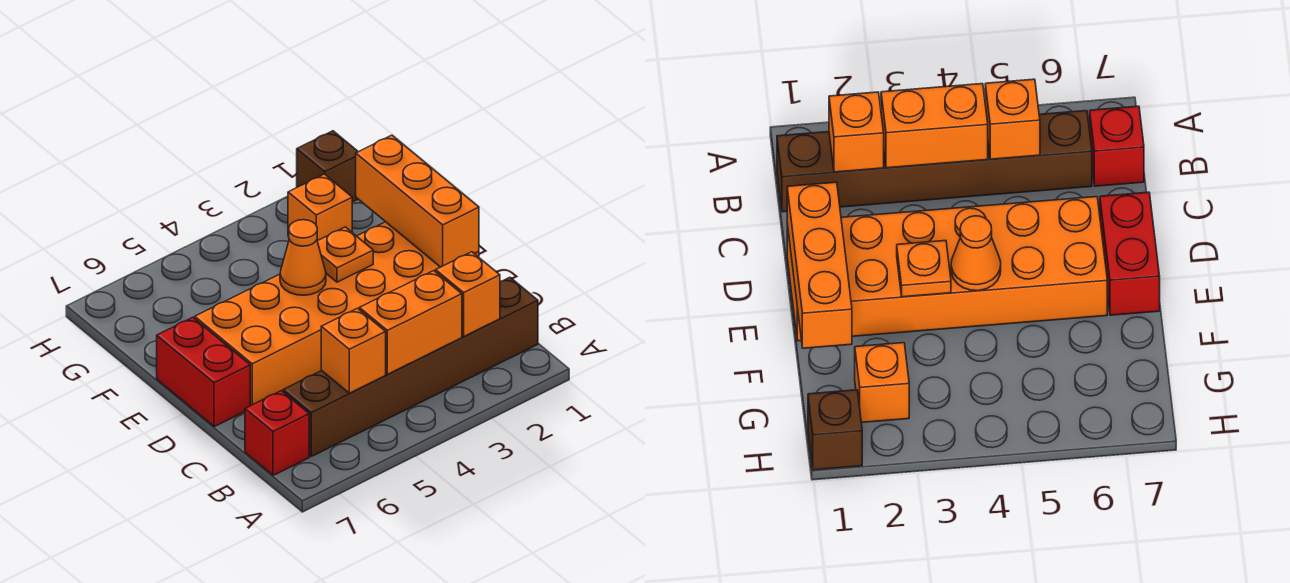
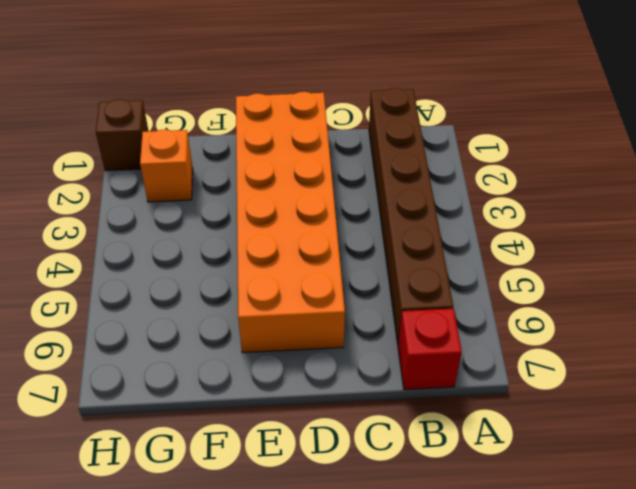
none -> red brick D7:E7 level 1
none -> orange brick B2 level 2
none -> orange brick B3:B4 level 2

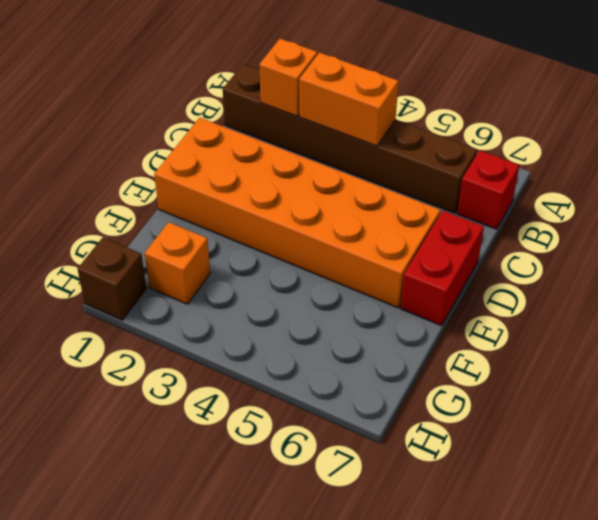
none -> orange brick B5 level 2
none -> orange brick D1:F1 level 2
none -> orange plate E3 level 2

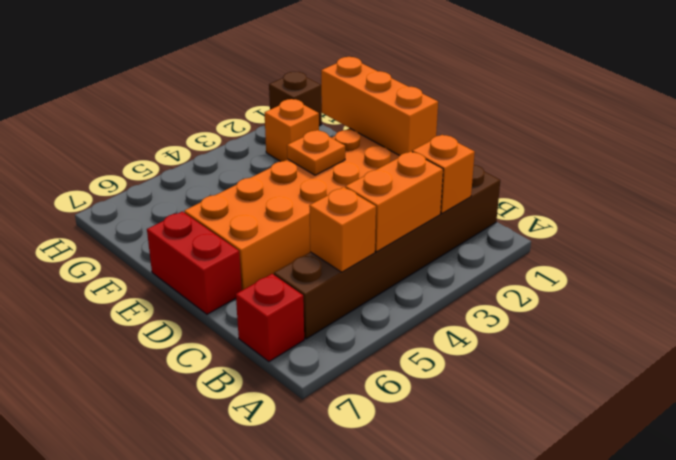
none -> orange cone E4 level 2

